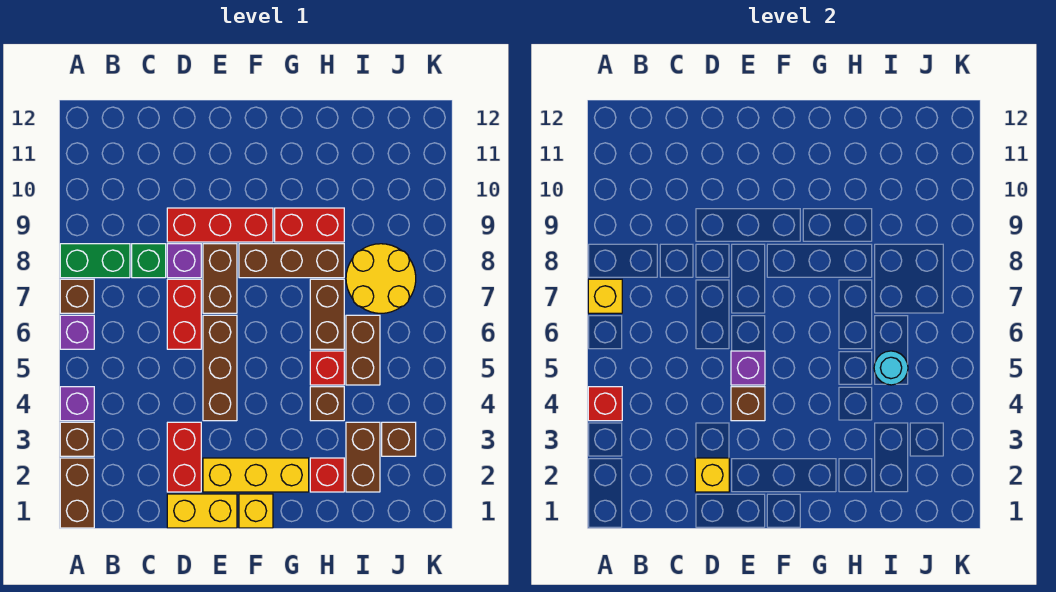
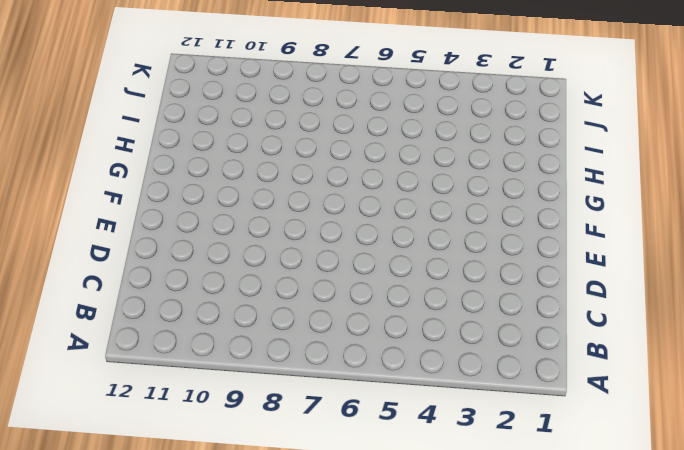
none -> brown brick A1:A2 level 1
none -> brown brick A3 level 1
none -> purple brick A4 level 1
none -> purple brick A6 level 1

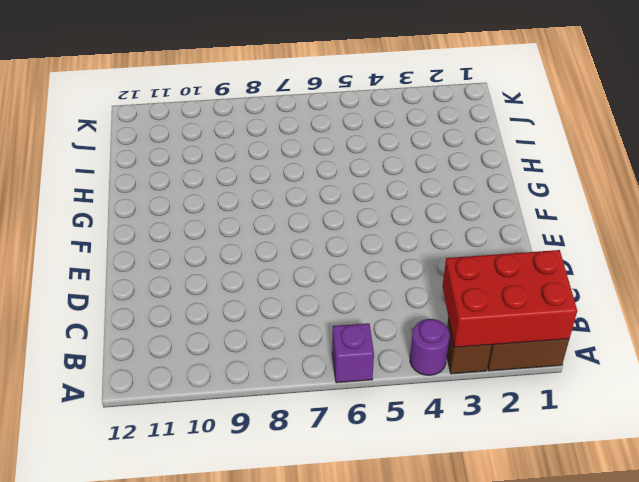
red brick A1:B3 level 2 -> none
purple round brick A4 level 1 -> purple brick A4 level 1
none -> brown brick A7 level 1
none -> green brick A8:B8 level 1
none -> green brick C8 level 1
none -> yellow brick D1:E1 level 1

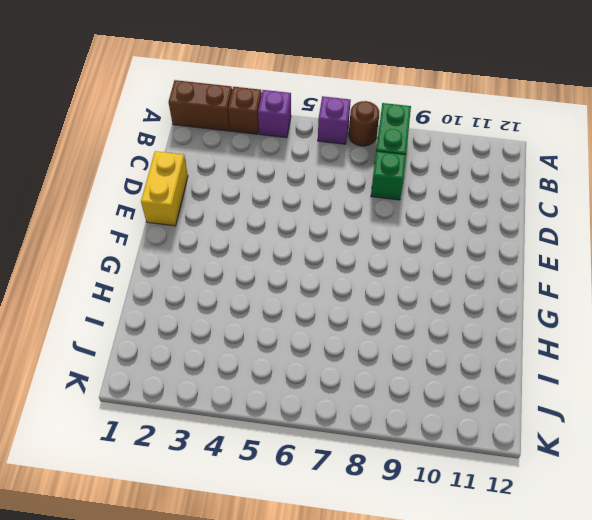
brown round brick A7 level 1 -> brown brick A7 level 1
none -> red brick D2:D3 level 1
none -> red brick D6:D7 level 1
none -> purple brick D8 level 1
none -> red brick D9:F9 level 1

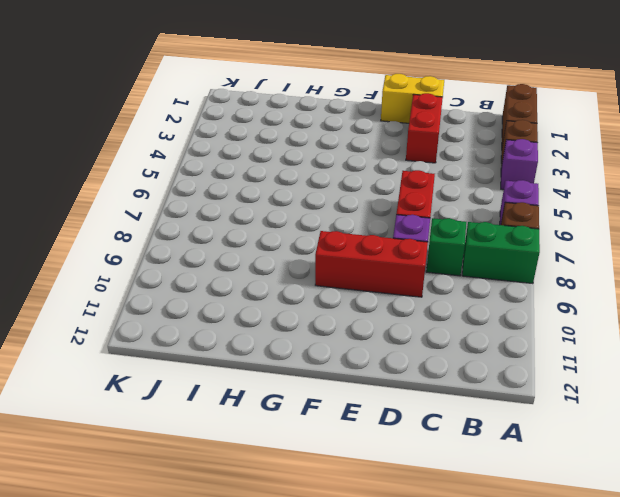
none -> yellow brick E2:G2 level 1
none -> brown brick E4:E6 level 1
none -> brown brick E7:E8 level 1
none -> yellow brick F1 level 1

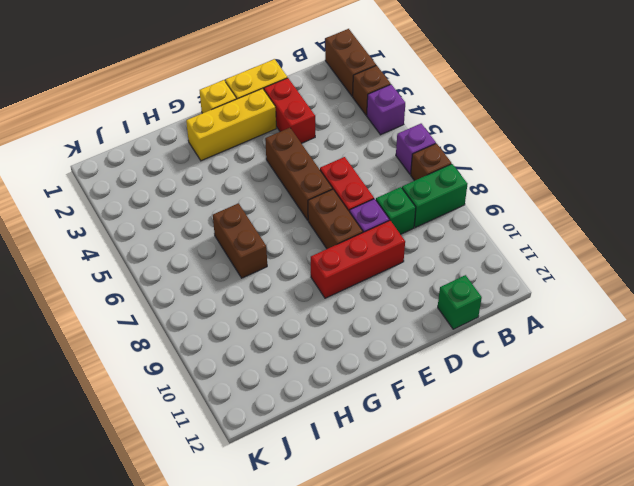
green brick C12 level 1 -> none
none -> brown brick F8:H8 level 1
none -> red brick G9:H9 level 1
none -> red brick H2 level 1
none -> brown brick H4 level 1

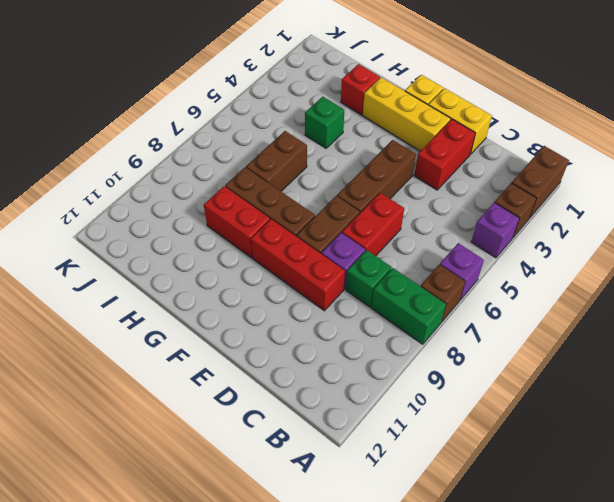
green brick H4 level 1 -> brown brick H4 level 1
none -> red brick H5 level 1
none -> brown brick I2:I3 level 1
none -> brown brick I5:I6 level 1
none -> yellow round brick I7:J8 level 1

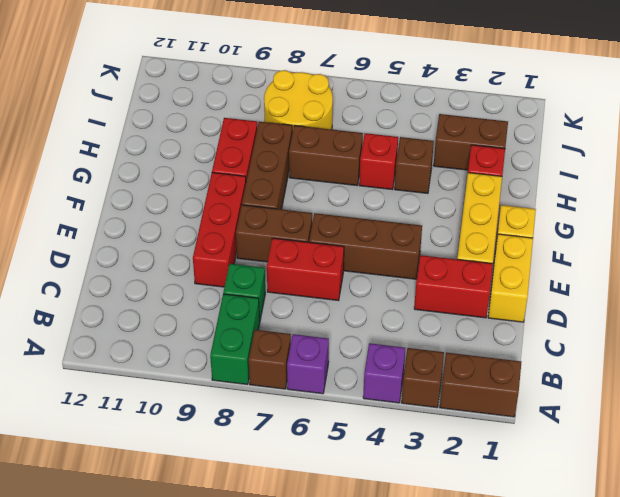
none -> purple brick D8 level 1
none -> brown brick I5:I6 level 1
none -> brown brick J3 level 1
none -> red brick A4 level 2

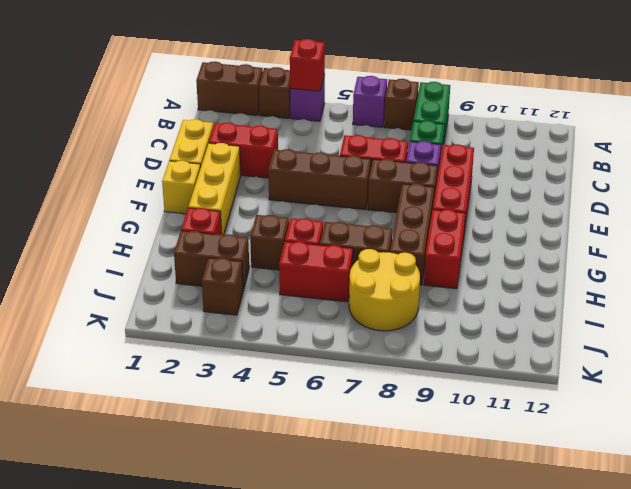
red brick I5:I6 level 1 -> brown brick I5:I6 level 1
none -> yellow brick A7 level 2
none -> yellow brick D2 level 2
none -> brown brick E4 level 2
none -> purple brick E5 level 2

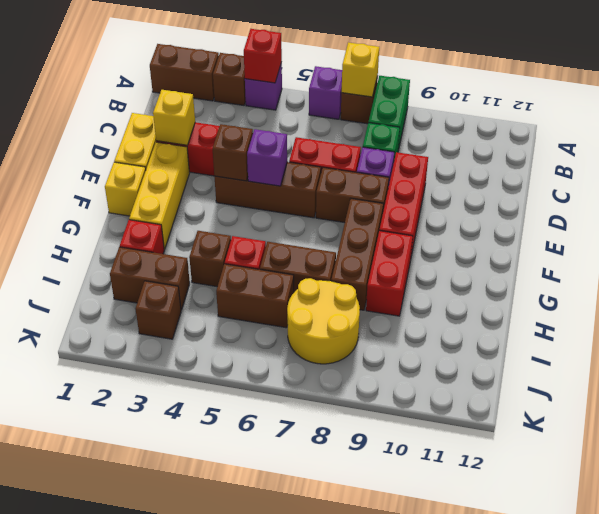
none -> cyan round brick I5 level 2

